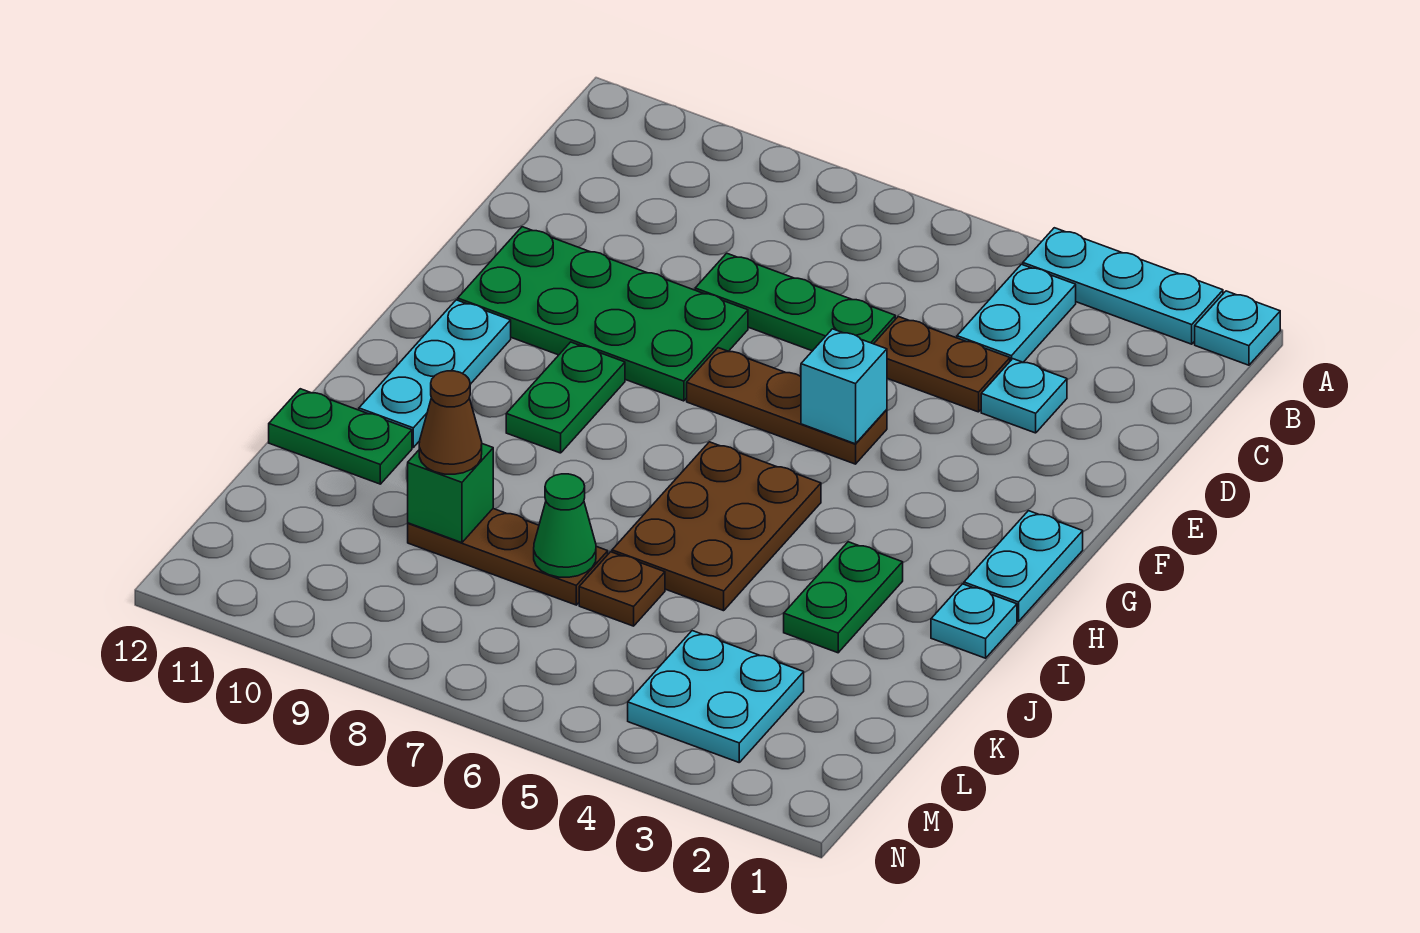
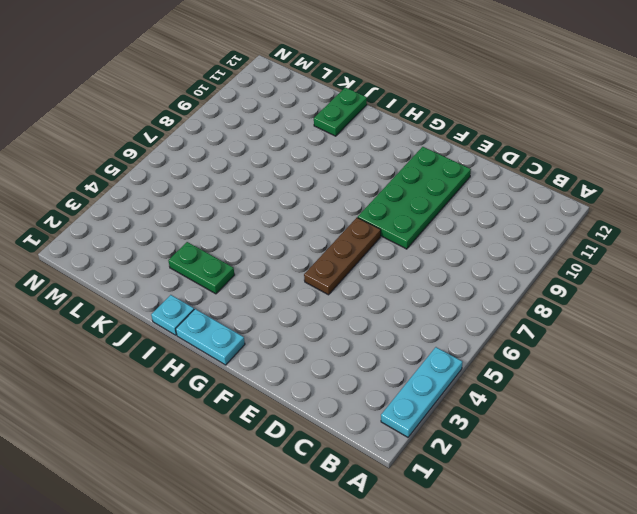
none -> cyan plate A1 level 1
none -> cyan plate B4:C4 level 1
none -> cyan plate D3 level 1

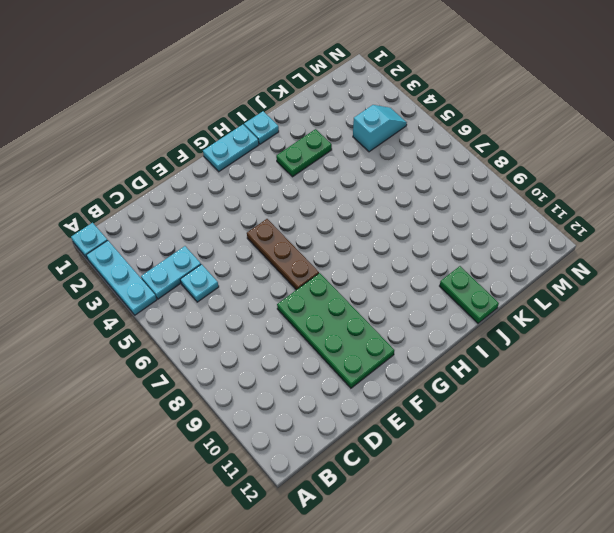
cyan plate C5 level 1 -> cyan plate D3 level 1
cyan slope L4:M4 level 1 top L -> cyan plate L3:M4 level 1
none -> brown plate D4:D5 level 1
none -> green plate D6:D8 level 1
none -> green plate G9:H9 level 1

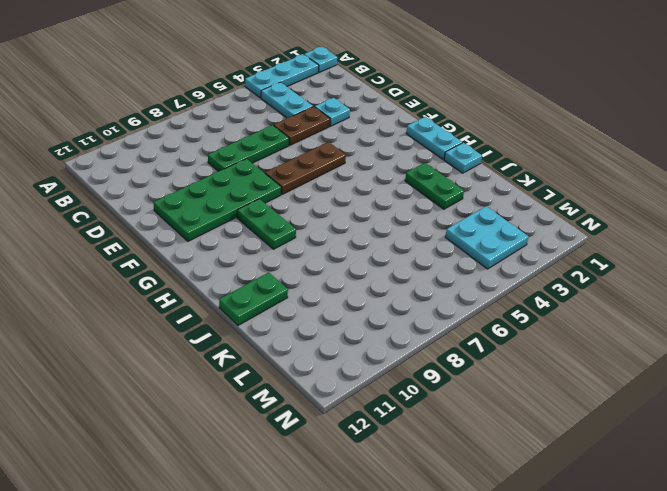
none -> cyan plate G11:I11 level 1
none -> brown plate H5:J6 level 1
none -> brown plate K6 level 1

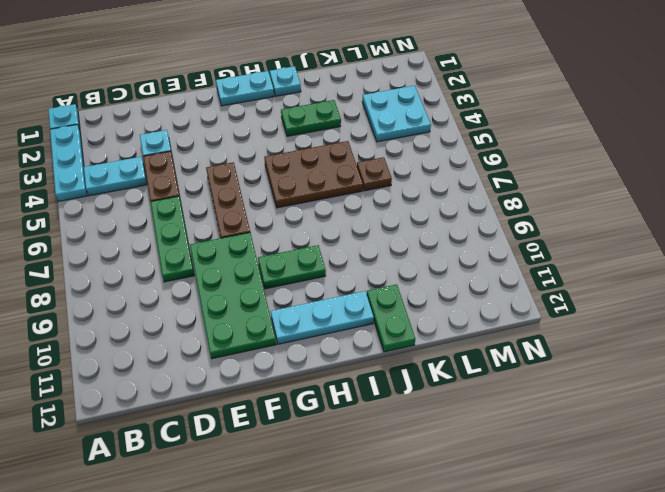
none -> brown plate K7:K9 level 1
none -> cyan brick F5 level 2
none -> green cone K7 level 2

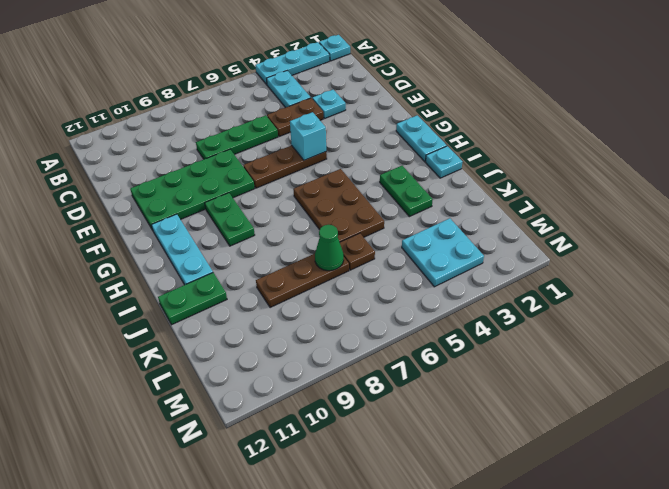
none -> green brick K9 level 2
none -> brown cone K9 level 3

